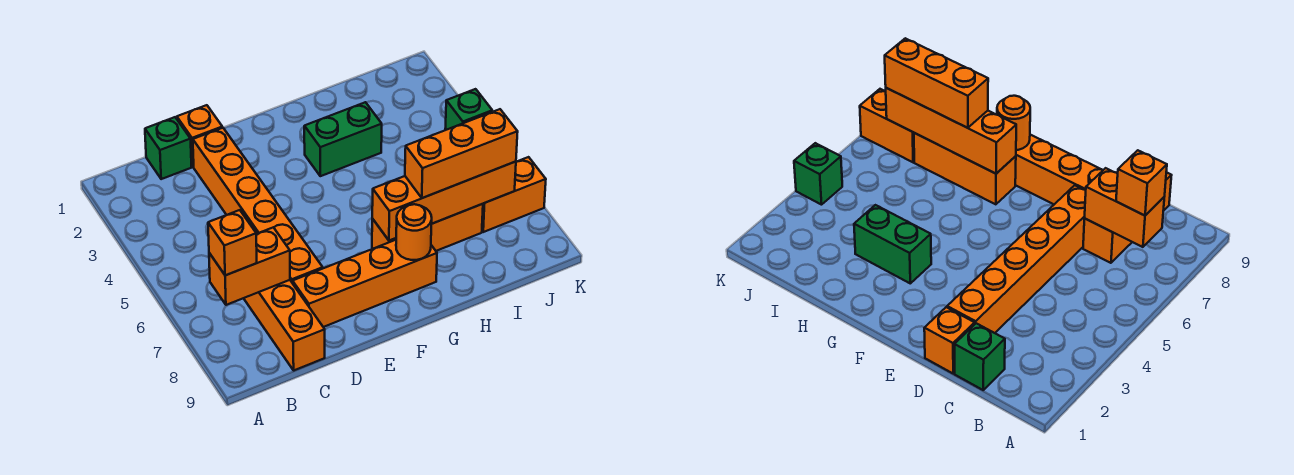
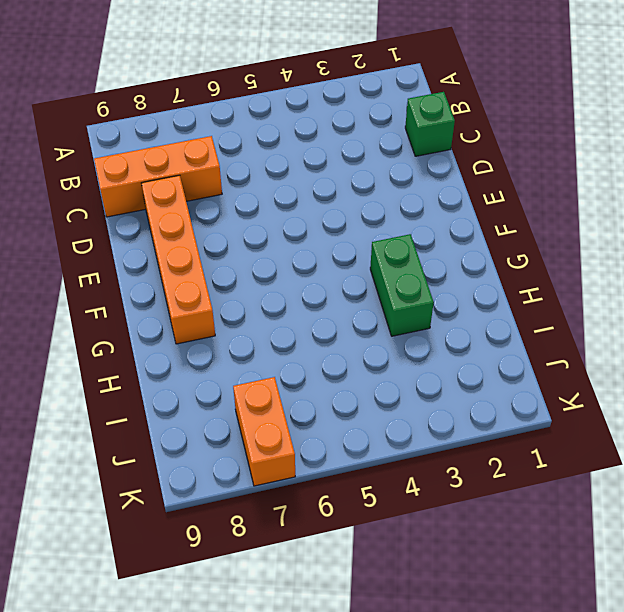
none -> orange brick D1 level 1
none -> orange brick D2:D7 level 1
none -> orange brick G7:I7 level 1

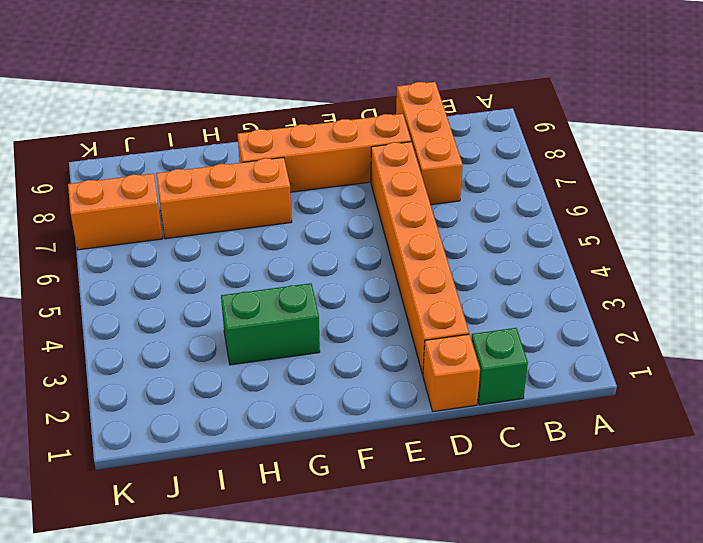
none -> green brick K4 level 1
none -> orange brick B7:C7 level 2
none -> orange brick G7:J7 level 2

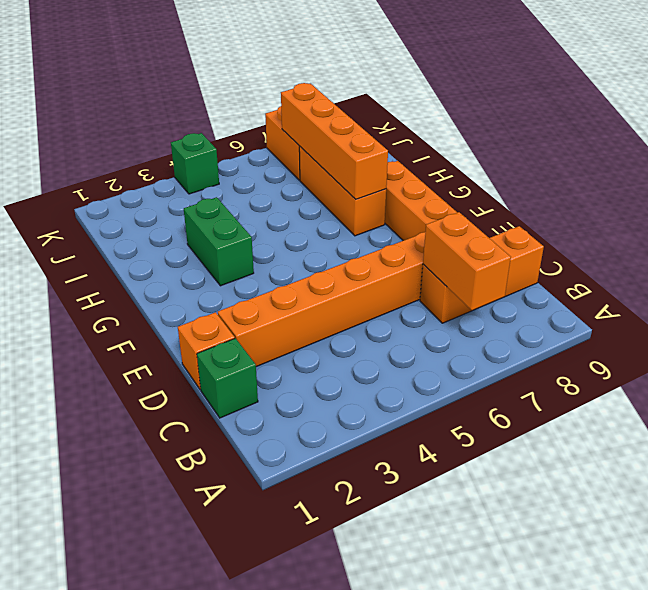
none -> orange round brick G8 level 2
none -> orange brick B7 level 3
none -> orange brick H7:J7 level 3

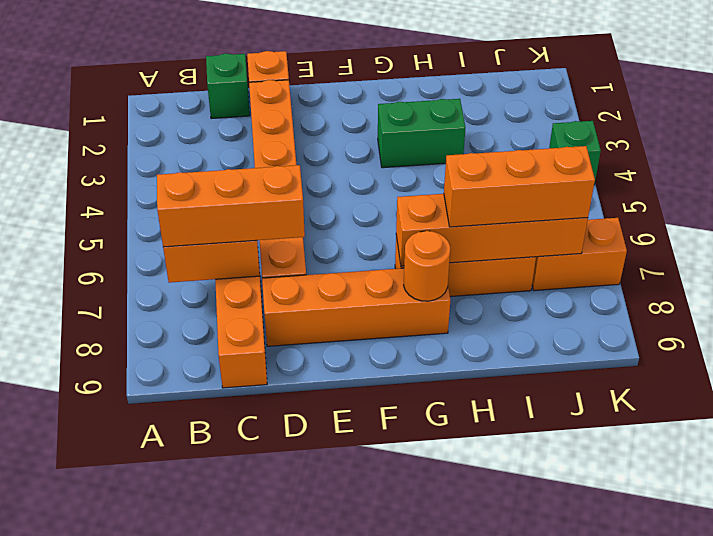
orange brick B7:D7 level 3 -> orange brick B7 level 3

